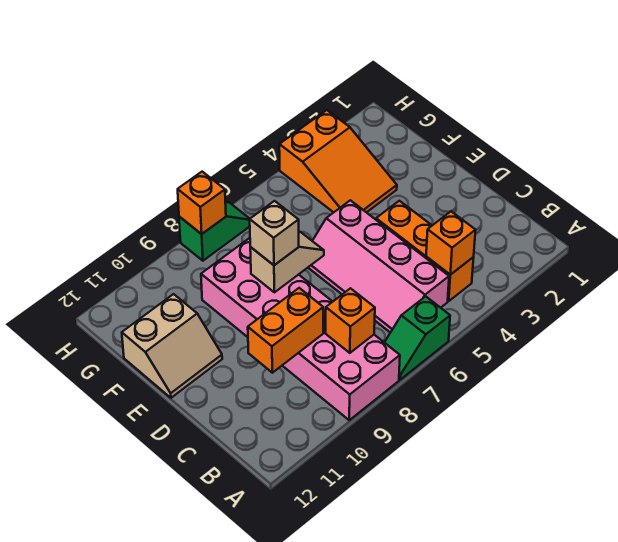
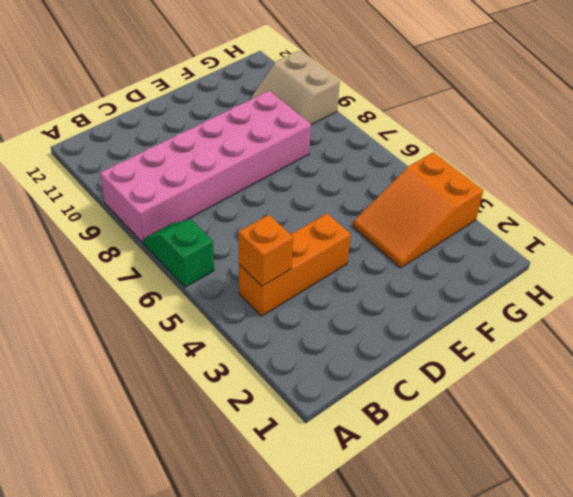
tan slope G9:H10 level 1 top H -> tan slope E11:F12 level 1 top F
none -> pink slope B5:E6 level 1 top 5
none -> green slope H7:H8 level 1 top 8
none -> orange brick B8 level 2

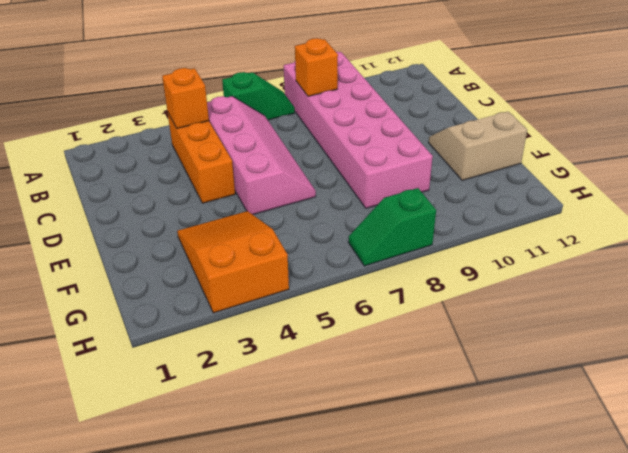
none -> orange brick C9:C10 level 2
none -> tan slope E7:E8 level 2 top 8
none -> orange brick H8 level 2

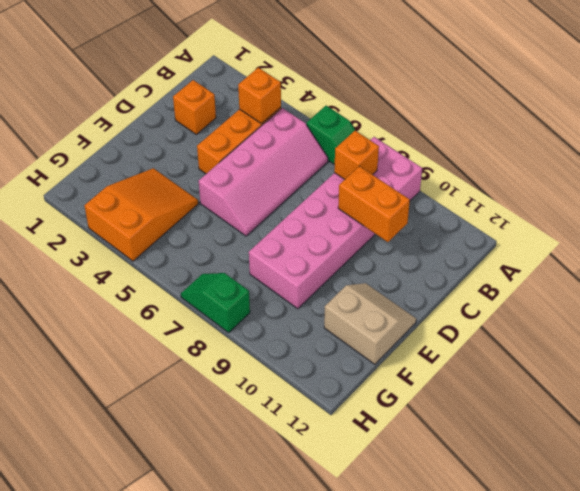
orange brick C2 level 1 -> orange brick H8 level 2
none -> tan slope E7:E8 level 2 top 8
none -> tan brick E8 level 3

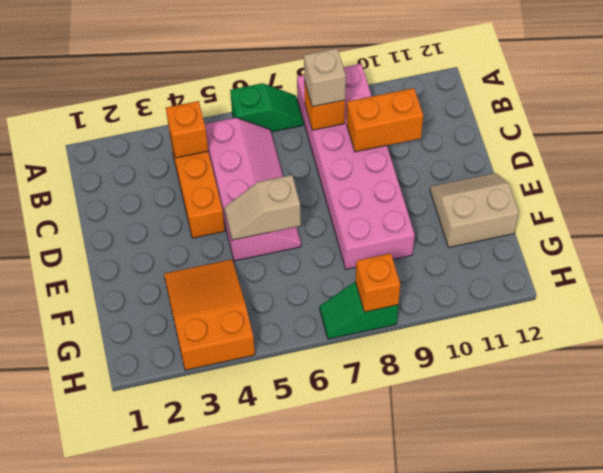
tan brick B8 level 3 -> tan brick E8 level 3
tan slope E5:E6 level 2 top 6 -> tan slope E7:E8 level 2 top 8

